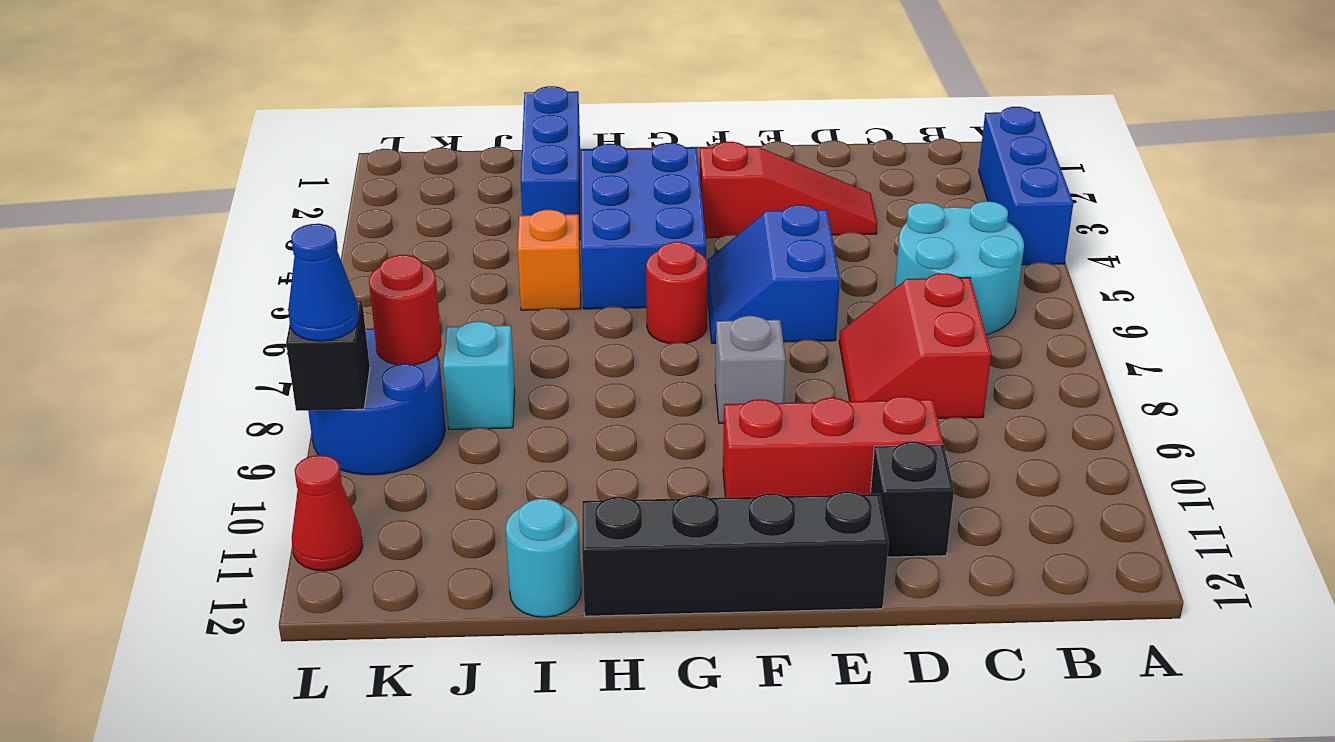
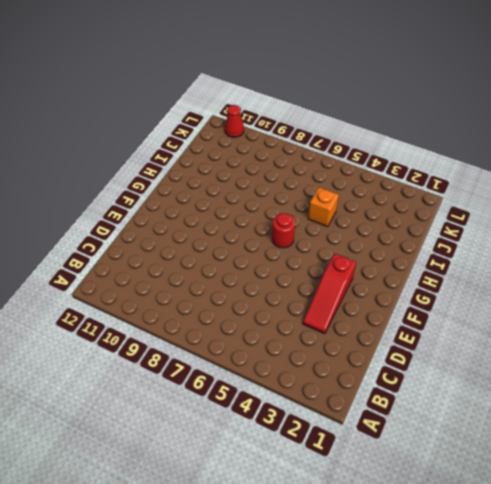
none -> blue brick A2:A4 level 1
none -> cyan round brick B5:C6 level 1
none -> red slope C7:D8 level 1 top C

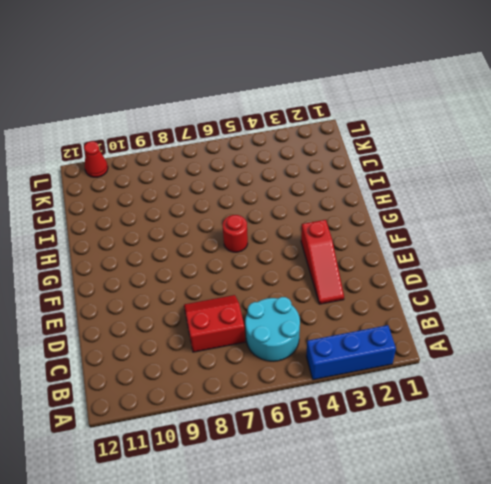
none -> red brick D10:F10 level 1
none -> black brick D11 level 1
none -> blue slope E5:F6 level 1 top E

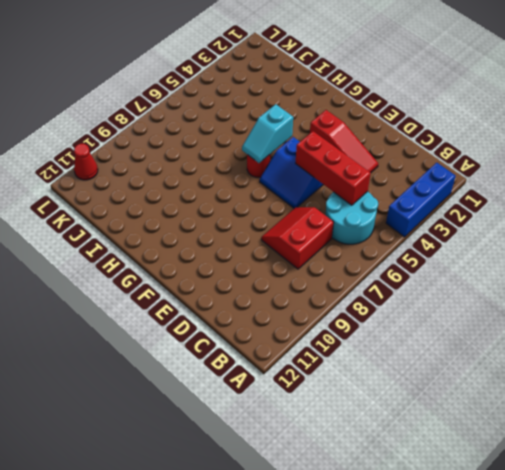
red brick C5:E5 level 2 -> red brick D10:F10 level 1
blue slope E5:F6 level 1 top 5 -> blue slope E5:F6 level 1 top E
cyan slope G5:G6 level 2 top 5 -> none
none -> black brick D11 level 1
none -> black brick E12:H12 level 1
none -> grey brick F8 level 1

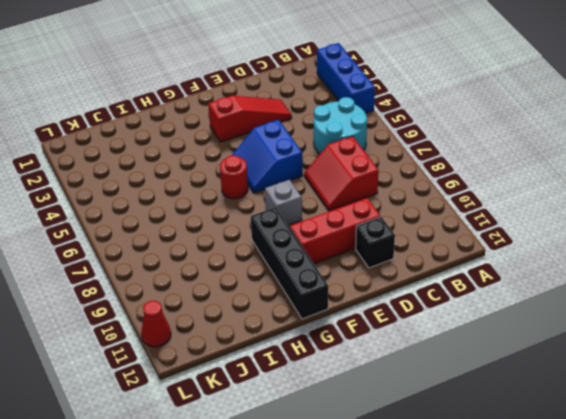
black brick G9:G12 level 1 -> black brick E12:H12 level 1
none -> blue brick G3:H5 level 1
none -> blue brick I1:I3 level 1
none -> orange brick I5 level 1

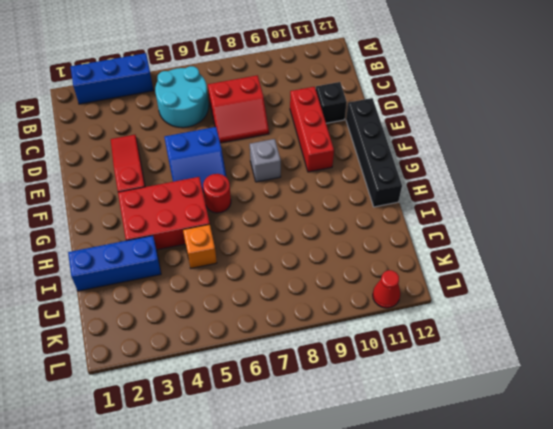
red brick G3:H5 level 1 -> blue brick G3:H5 level 1
none -> cyan round brick I12 level 1
none -> cyan brick J8 level 1
none -> blue round brick K8:L9 level 1

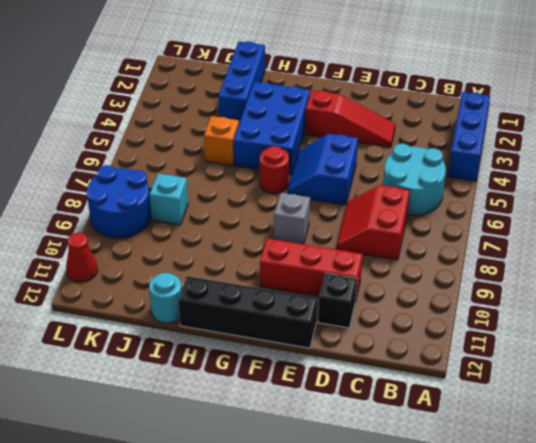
none -> red round brick K8 level 2
none -> black brick L9 level 2
none -> blue cone L9 level 3

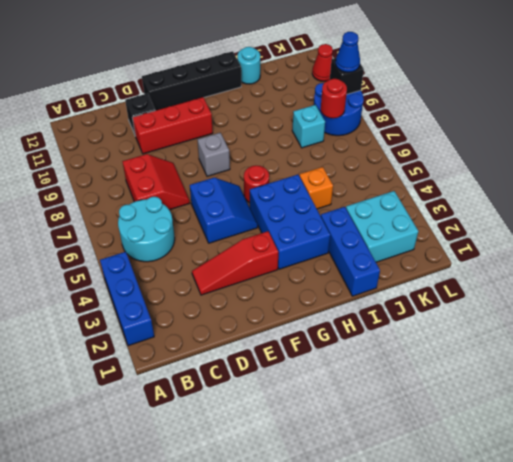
cyan brick J2:K3 level 1 -> none

